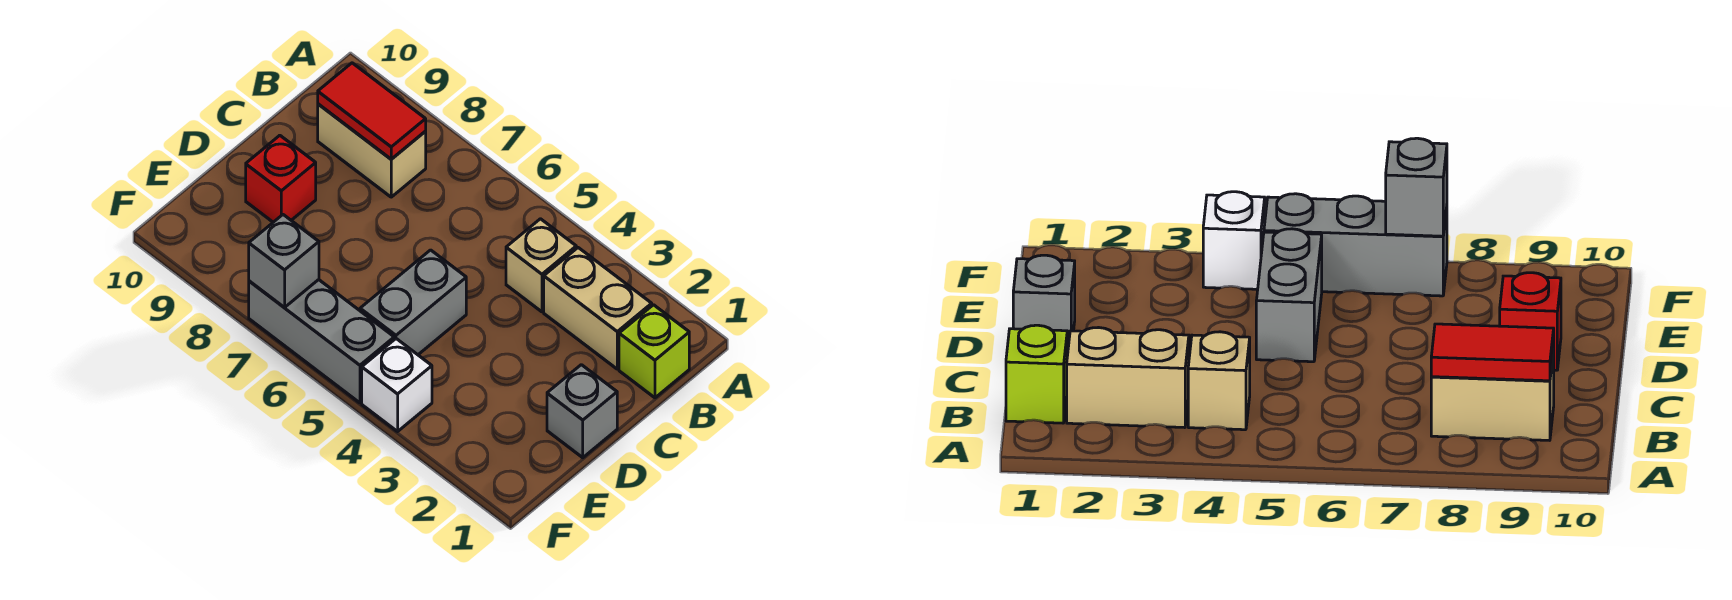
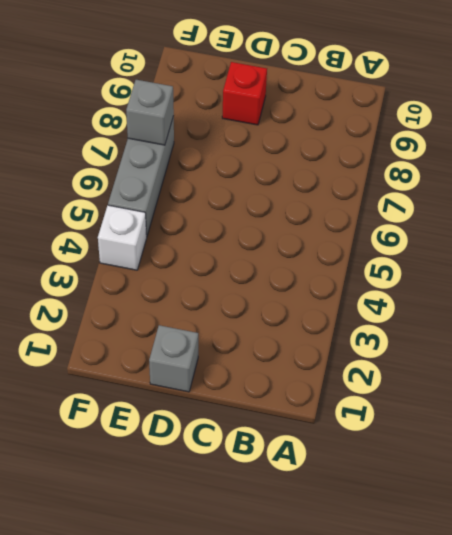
none -> lime brick B1 level 1
none -> tan brick B2:B3 level 1

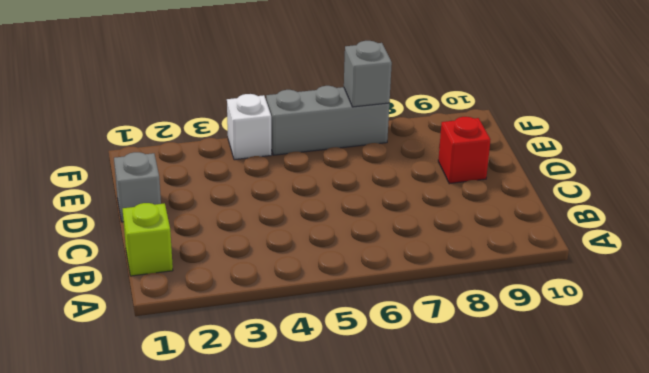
none -> tan brick B2:B3 level 1
none -> tan brick B4 level 1

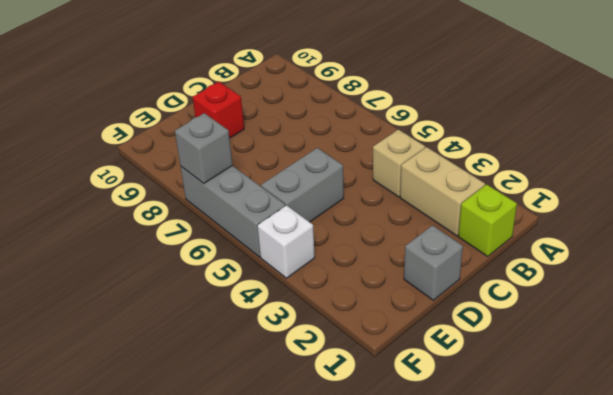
none -> tan brick B8:B9 level 1
none -> red tile B8:B9 level 2

